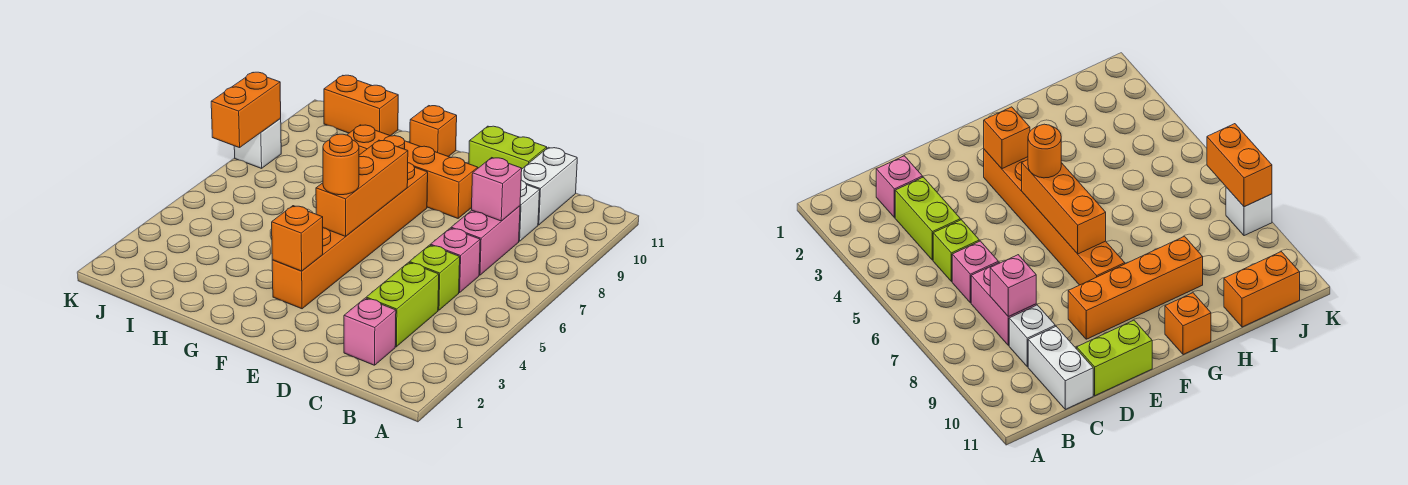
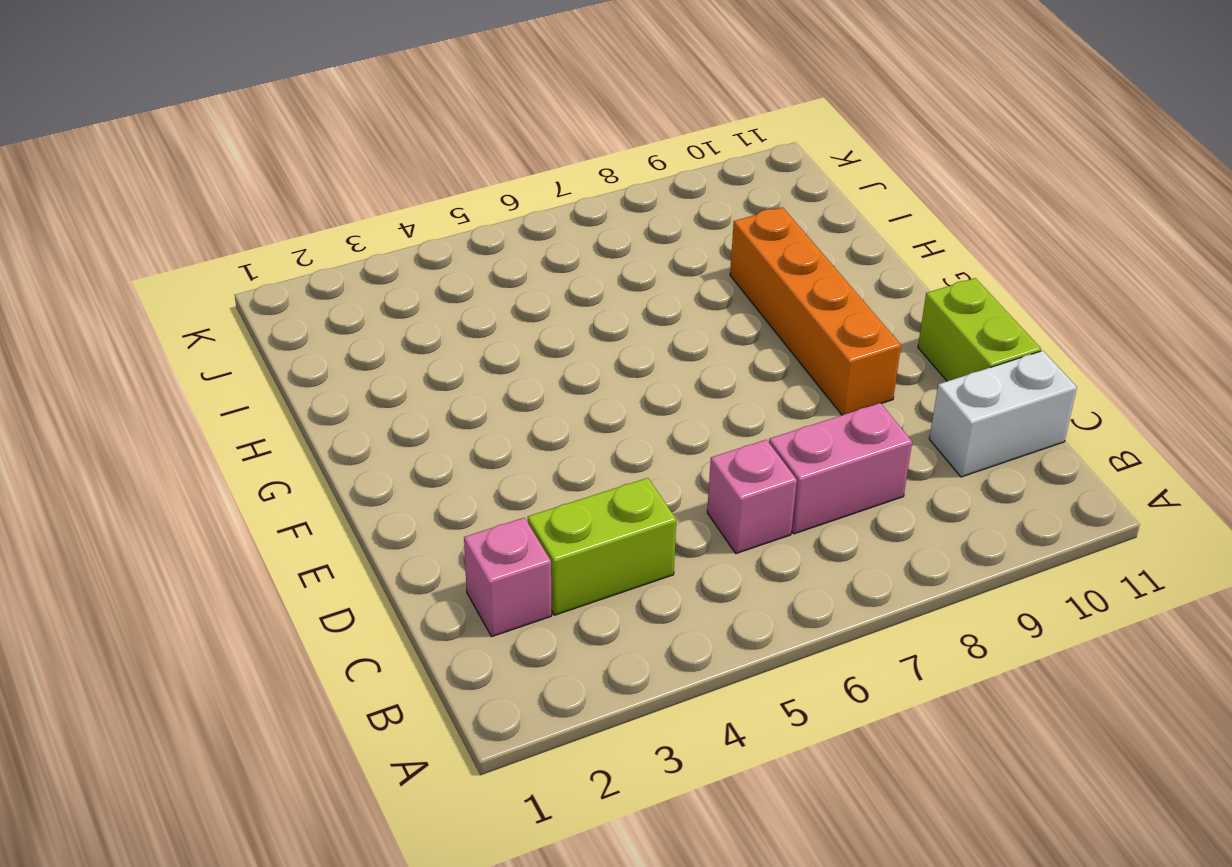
none -> lime brick C5 level 1
none -> white brick C9 level 1
none -> orange brick F3:F8 level 1

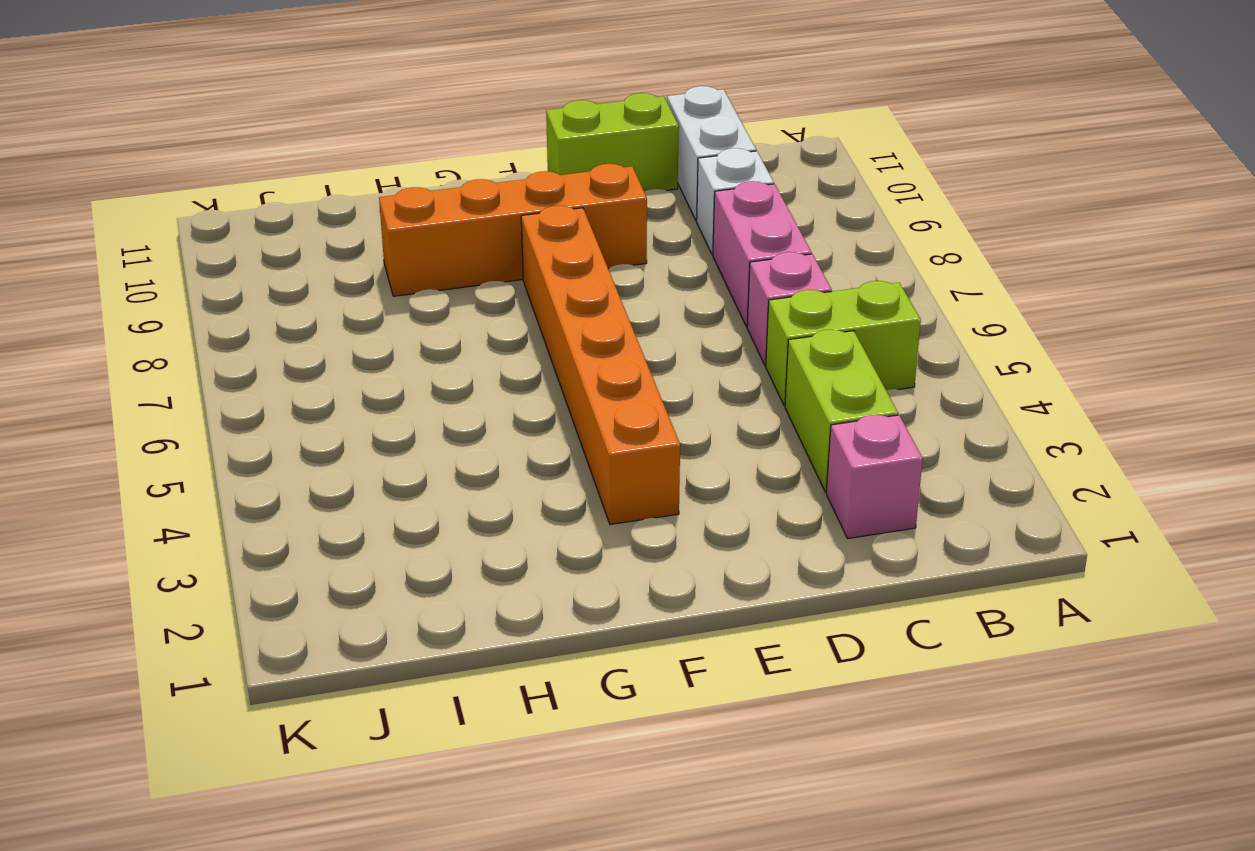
lime brick B5:C5 level 1 -> lime brick C5 level 1
none -> orange brick G11 level 1
none -> orange brick I11:J11 level 1
none -> white brick K8 level 1

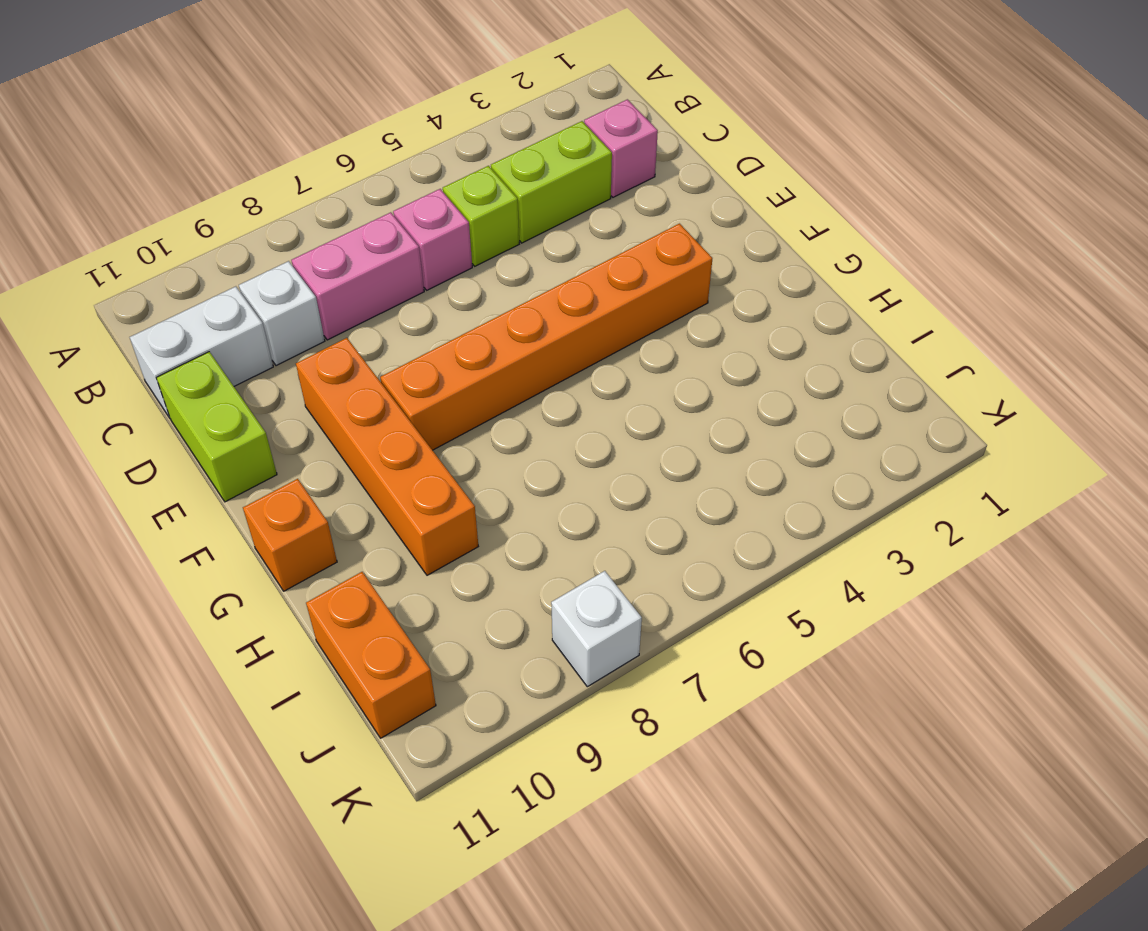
none -> pink brick C8 level 2
none -> orange brick F3 level 2
none -> orange brick F5:F7 level 2

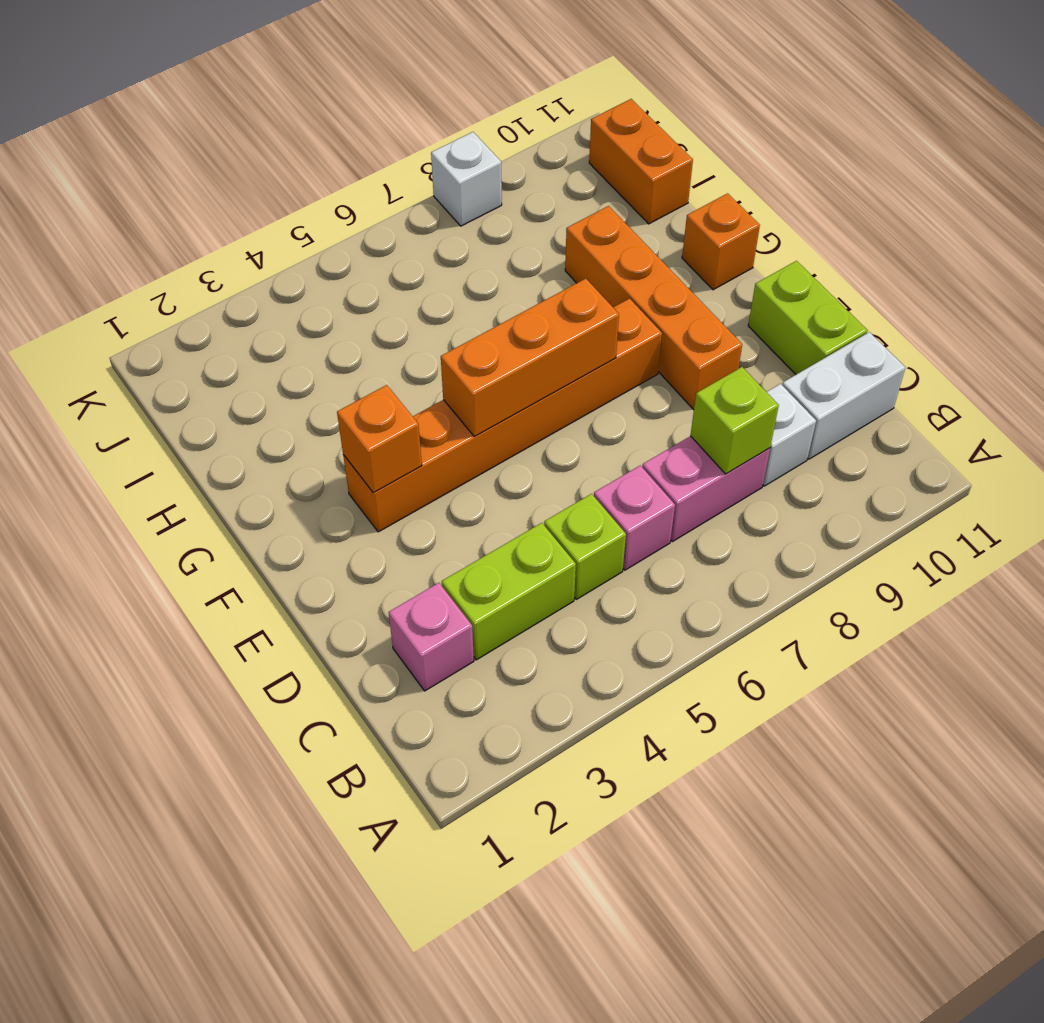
lime brick C8 level 2 -> pink brick C8 level 2
none -> orange brick K7:K8 level 2
none -> orange round brick F5 level 3

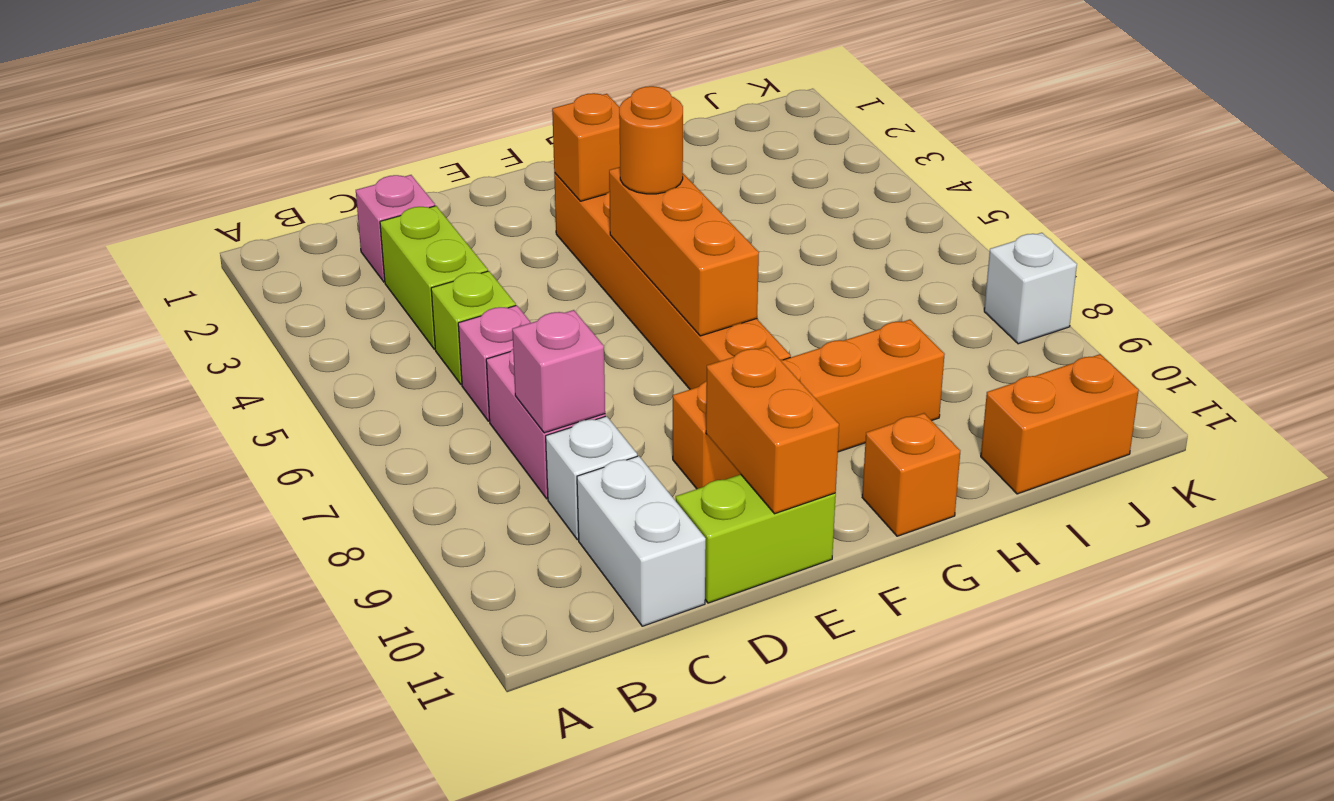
orange brick E10:E11 level 2 -> orange brick K7:K8 level 2

